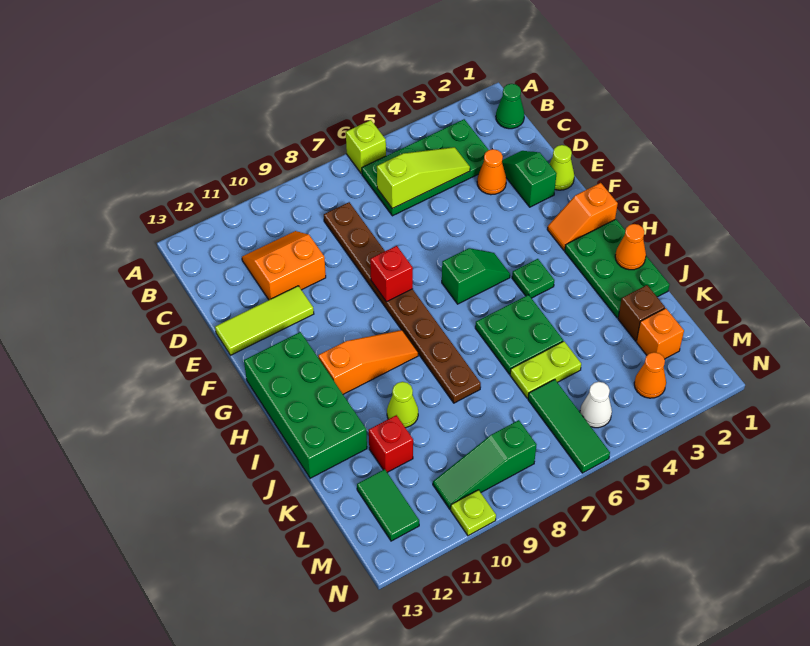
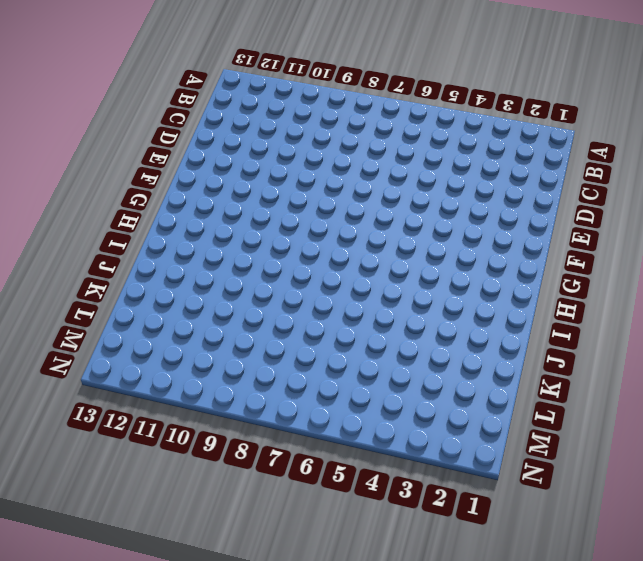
none -> lime brick A6 level 1
none -> green cone B1 level 1
none -> green plate B3:C6 level 1
none -> brown plate C8:J8 level 1

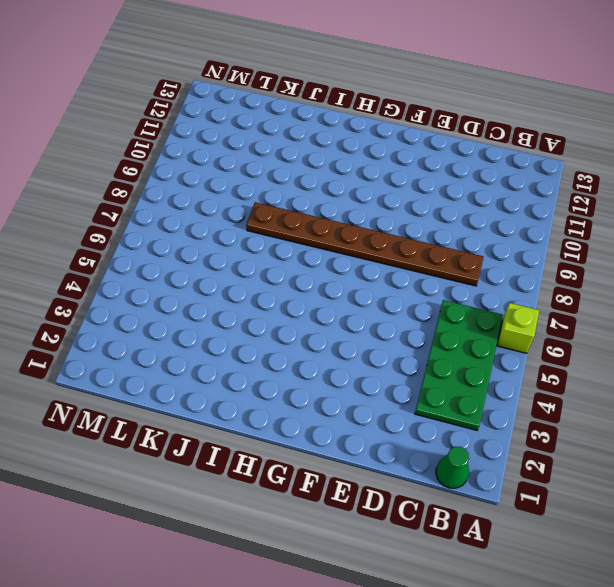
none -> orange slope C10:D11 level 1 top D
none -> green slope D2:E2 level 1 top E
none -> orange cone D3 level 1
none -> lime cone E1 level 1

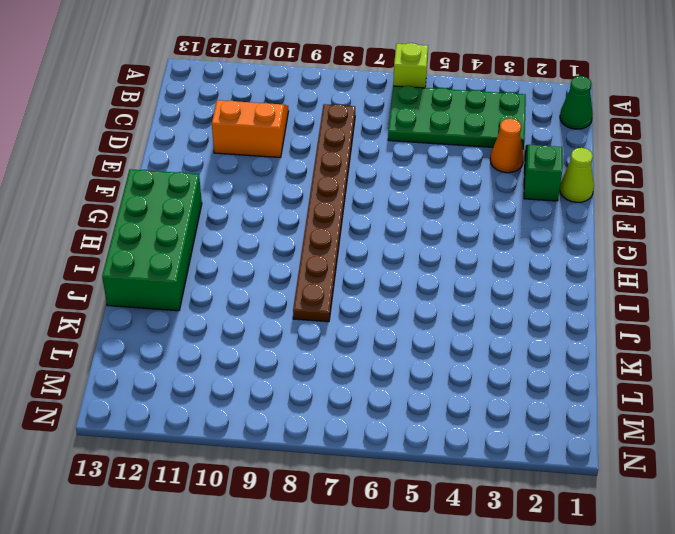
none -> lime tile E11:E13 level 1
none -> orange slope G1:G2 level 1 top 1
none -> green slope G5:G6 level 1 top 6
none -> green plate H1:J2 level 1

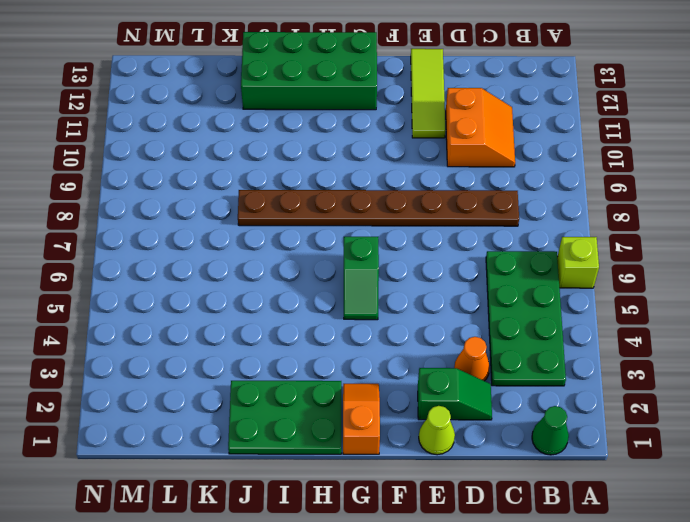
none -> green plate H4 level 1
none -> orange slope H9:H11 level 1 top 11
none -> green plate I5:J6 level 1
none -> lime cone J10 level 1

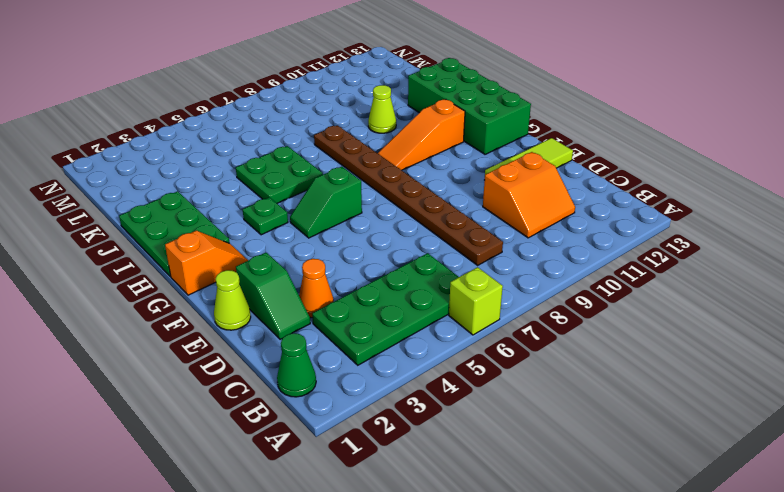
none -> brown brick K2 level 1
none -> lime plate K5:K6 level 1
none -> red brick K11 level 1
none -> orange brick L2 level 1

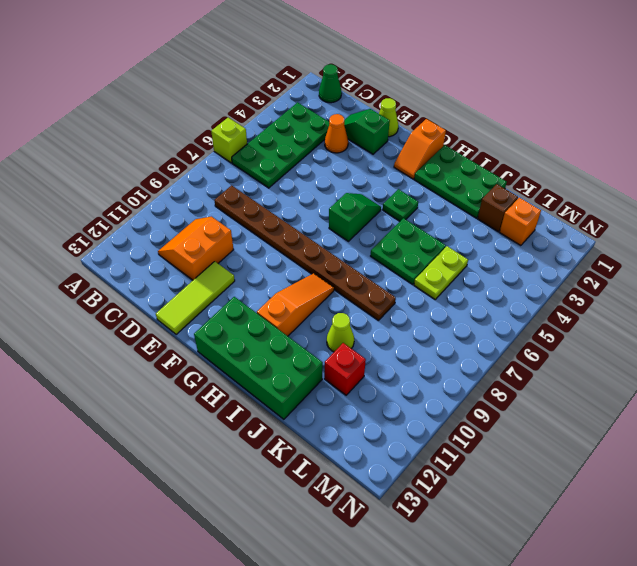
none -> green tile L6:N6 level 1
none -> green tile L12:M12 level 1
none -> orange cone M3 level 1
none -> white cone M5 level 1

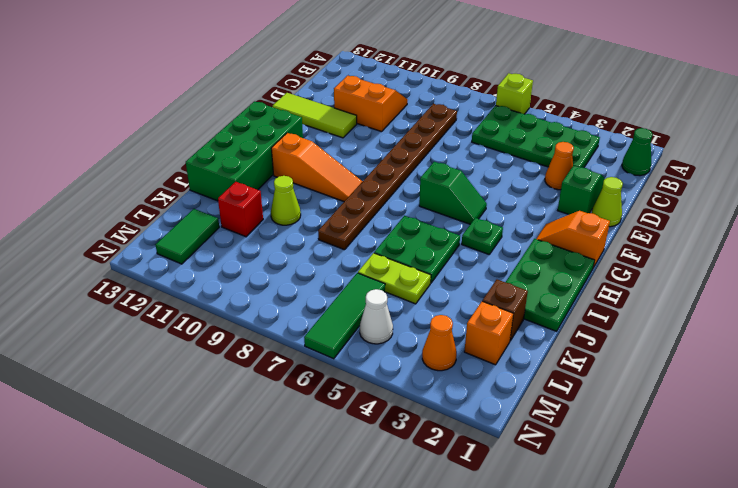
none -> green slope M8:M10 level 1 top 8
none -> lime plate N10 level 1
none -> lime slope C4:C6 level 2 top 6
none -> red brick F8 level 2

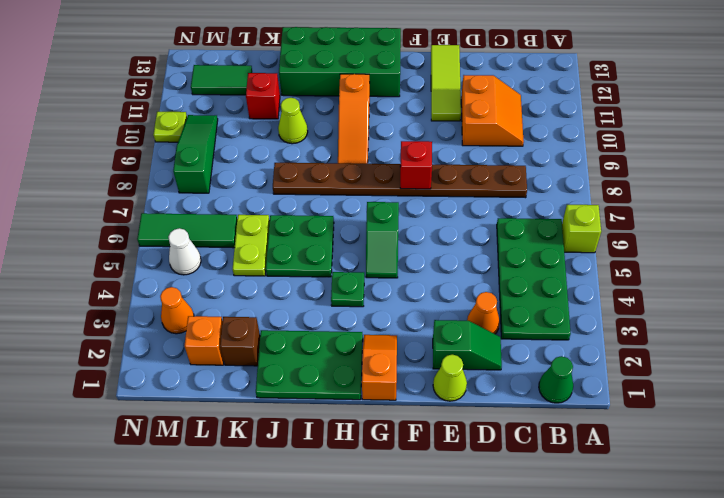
none -> lime slope C4:C6 level 2 top 6
none -> orange cone I1 level 2

